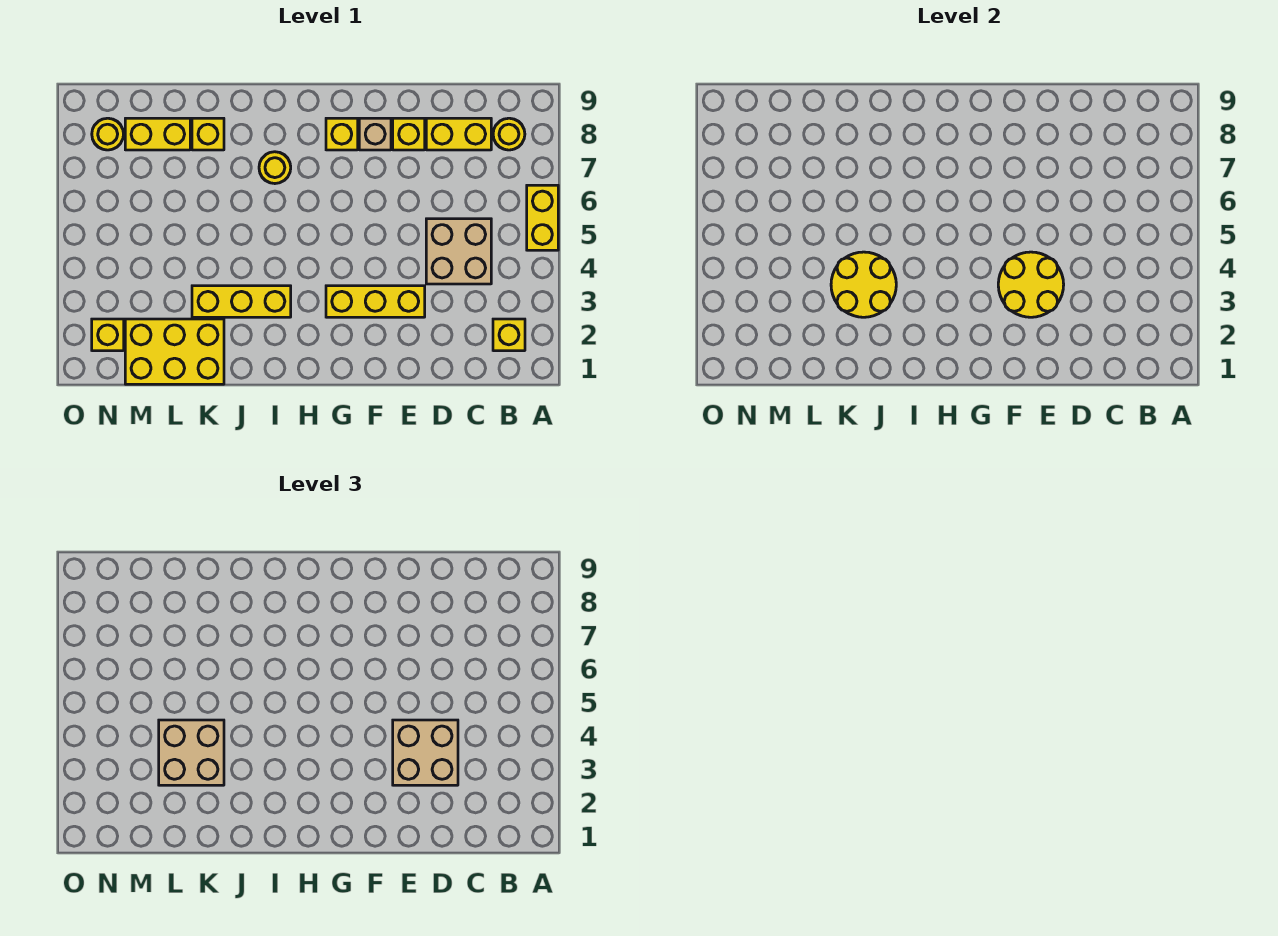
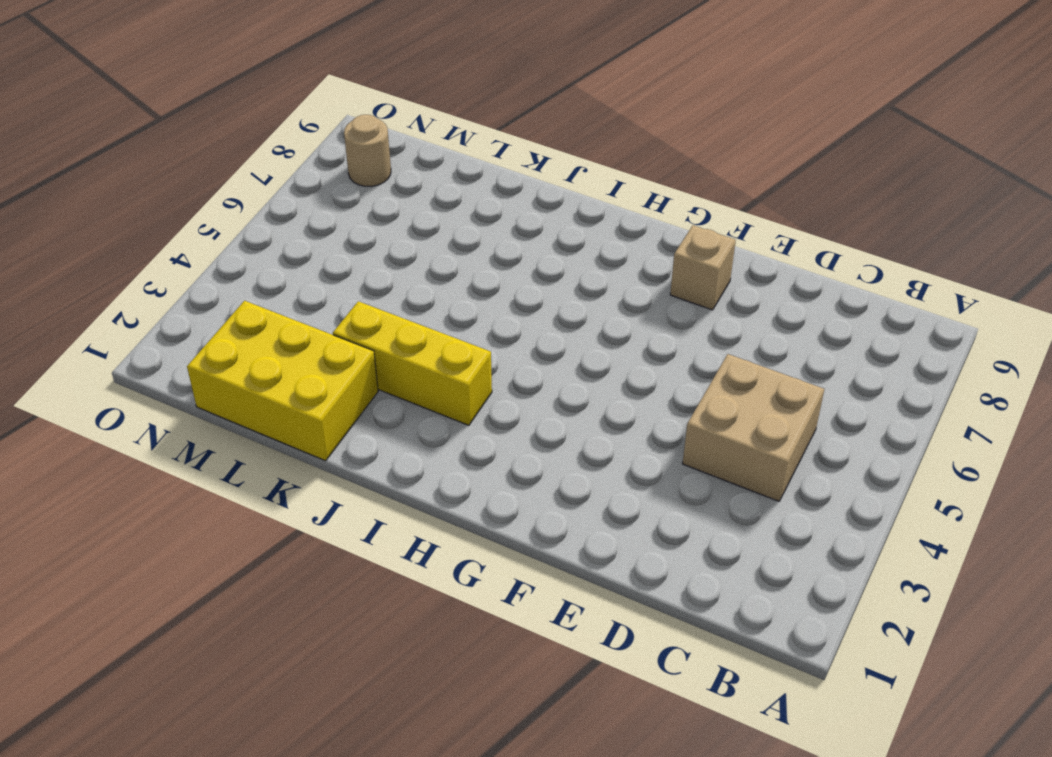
tan round brick N8 level 1 -> yellow round brick N8 level 1
none -> yellow brick A5:A6 level 1
none -> yellow brick B2 level 1
none -> yellow round brick B8 level 1

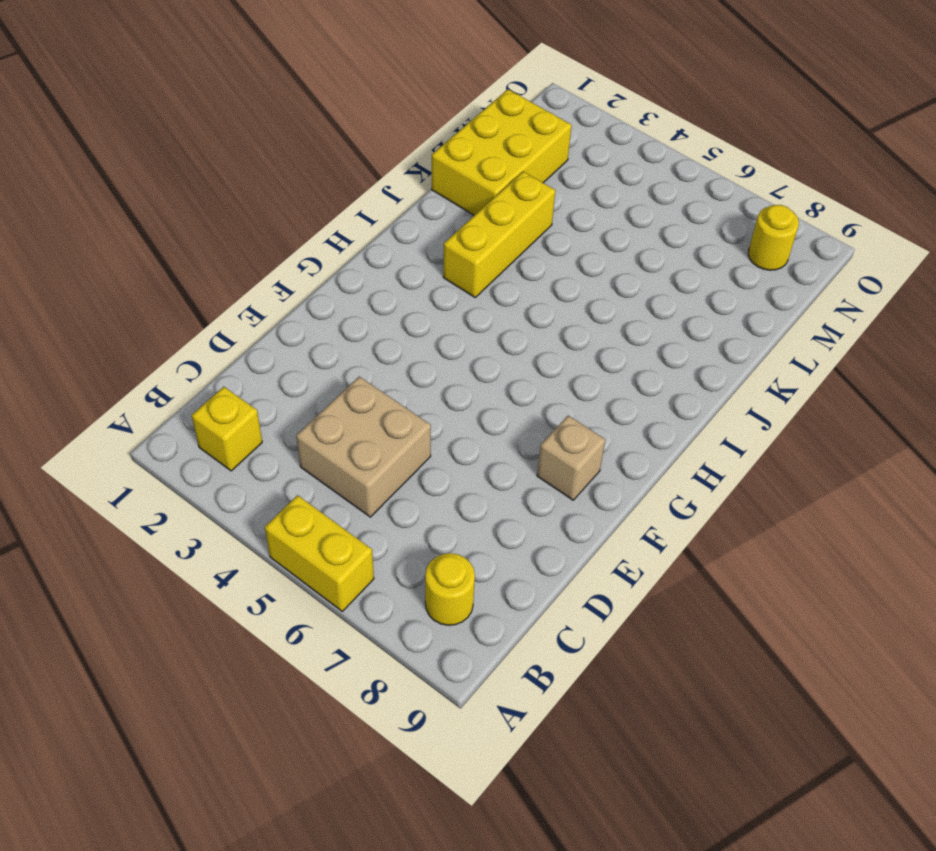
none -> yellow brick C8:D8 level 1
none -> yellow brick E3:G3 level 1
none -> yellow brick E8 level 1

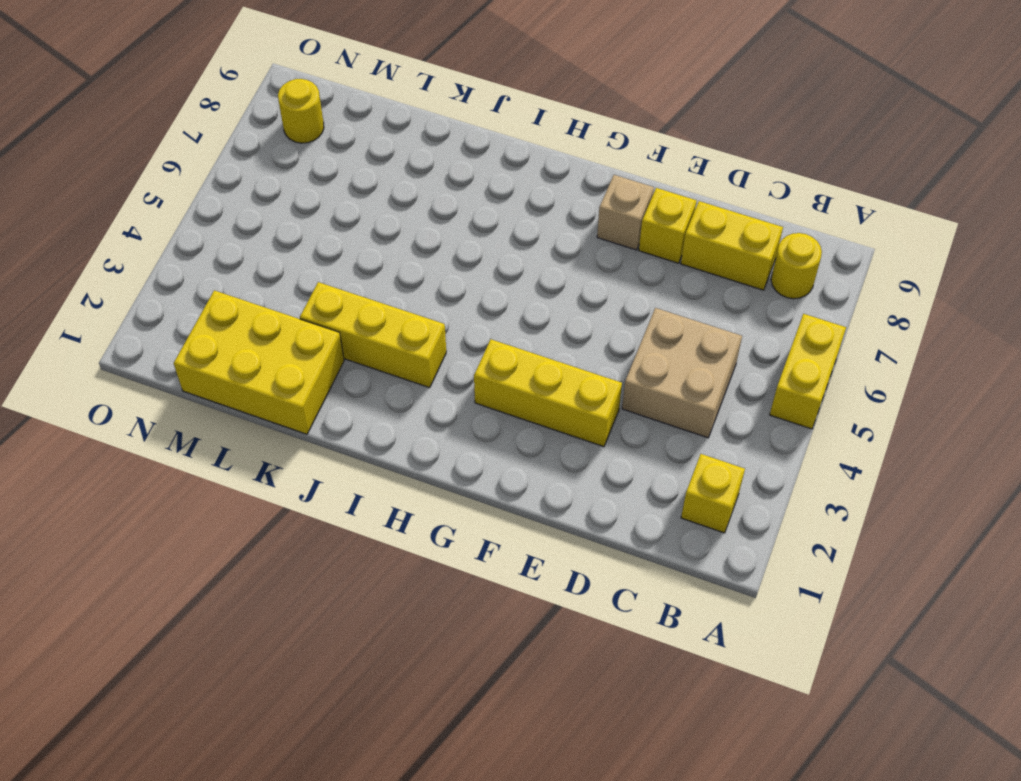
none -> yellow brick G8 level 1
none -> yellow round brick I7 level 1
none -> yellow brick K8 level 1

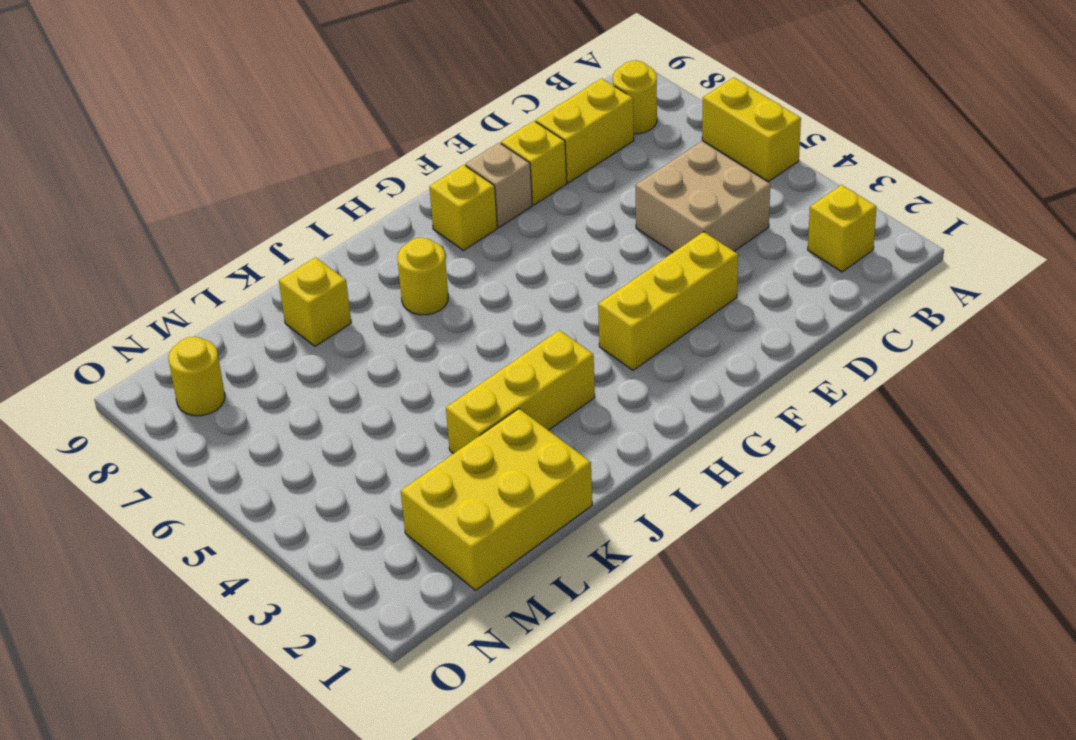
none -> yellow brick L8:M8 level 1
none -> yellow brick N2 level 1
none -> yellow round brick E3:F4 level 2

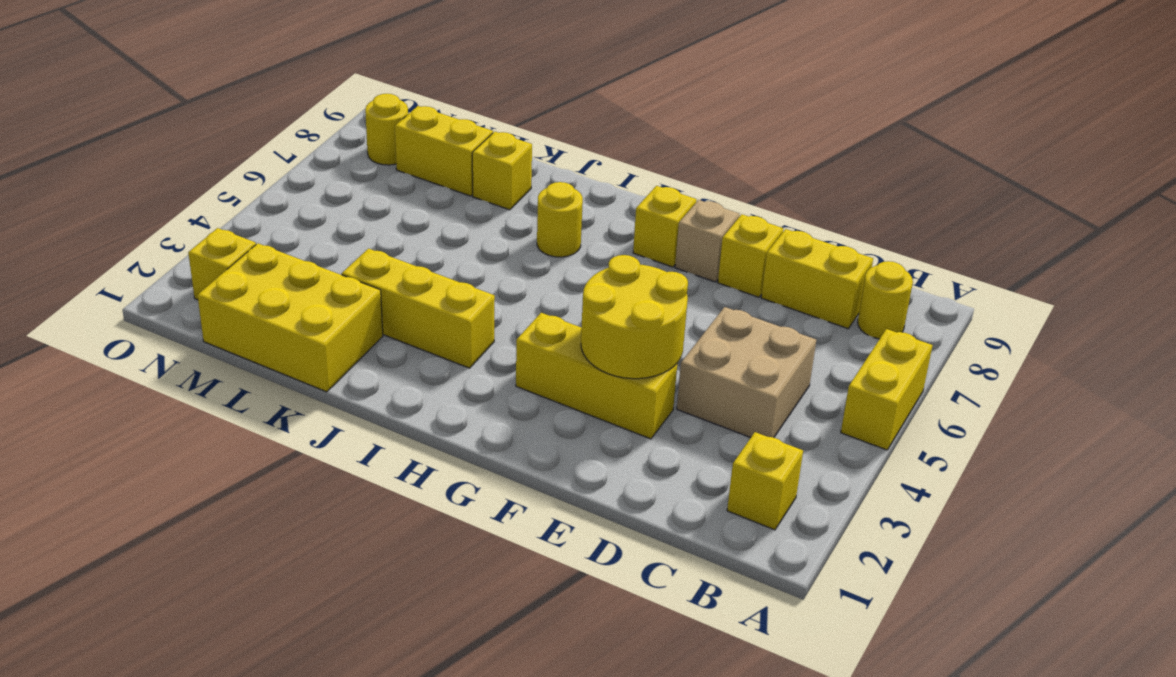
none -> yellow round brick J3:K4 level 2
none -> tan brick D3:E4 level 3
none -> tan brick K3:L4 level 3

